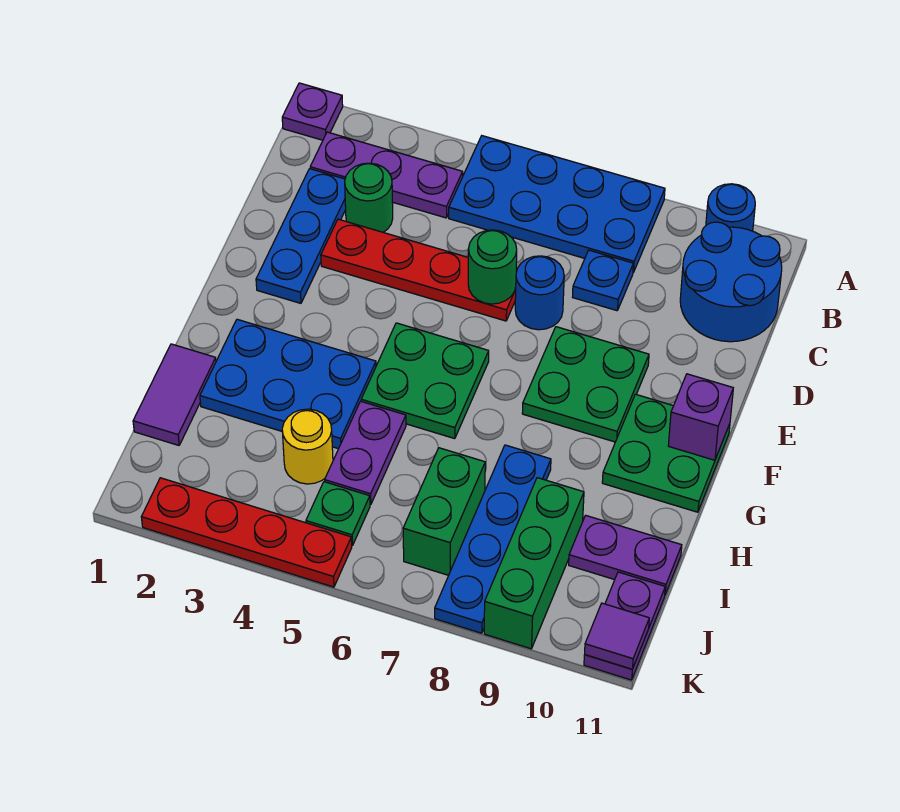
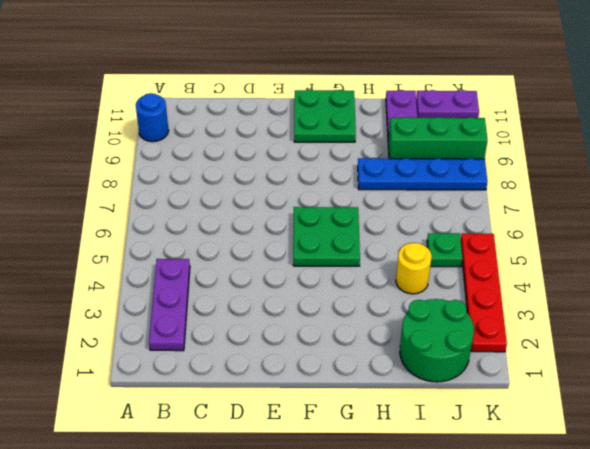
green round brick I1:J2 level 1 -> purple tile H1:I1 level 1
none -> purple plate A1 level 1
none -> blue plate A5:B8 level 1
none -> blue round brick B10:C11 level 1

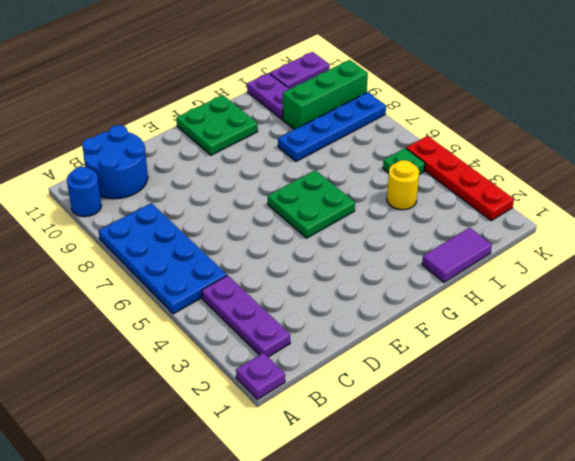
none -> blue plate C2:E2 level 1
none -> green round brick C3 level 1
none -> blue plate C8 level 1

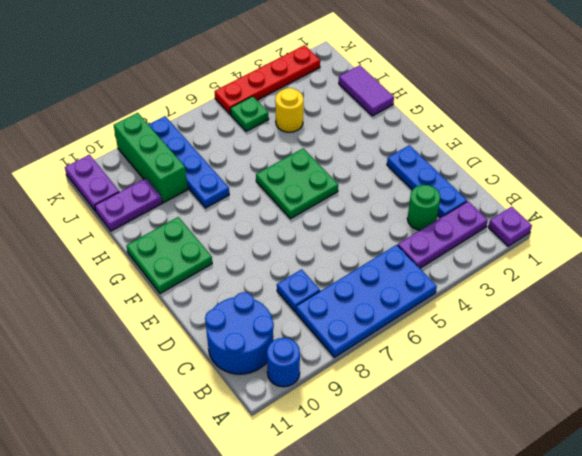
none -> red plate D3:D6 level 1
none -> blue round brick D7 level 1
none -> green plate E8:F9 level 1

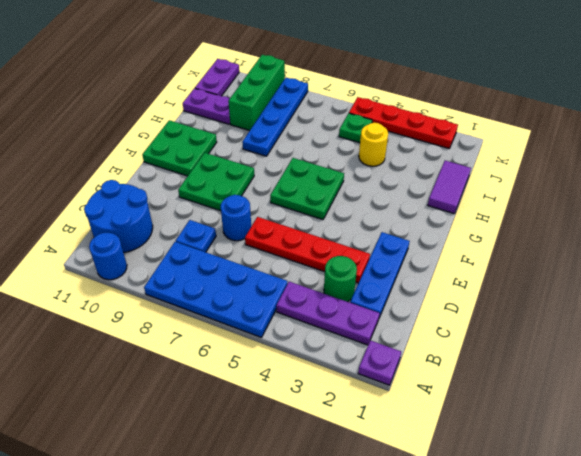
none -> blue plate G2:H4 level 1
none -> purple plate H5:I5 level 1
none -> green brick I7:J7 level 1

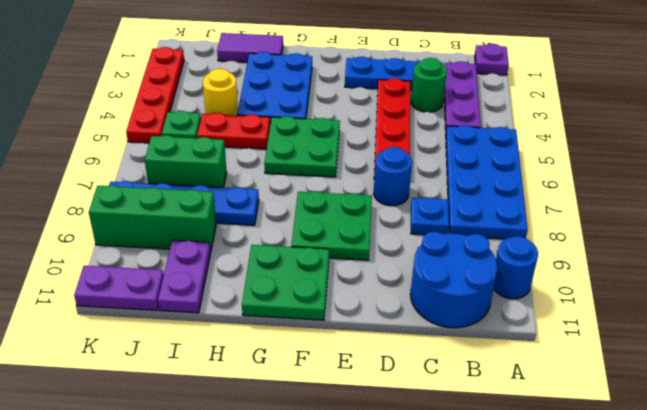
red plate H5:I5 level 1 -> purple plate H5:I5 level 1
none -> green round brick D6 level 2
none -> purple brick F11 level 2
none -> purple tile K11 level 2

